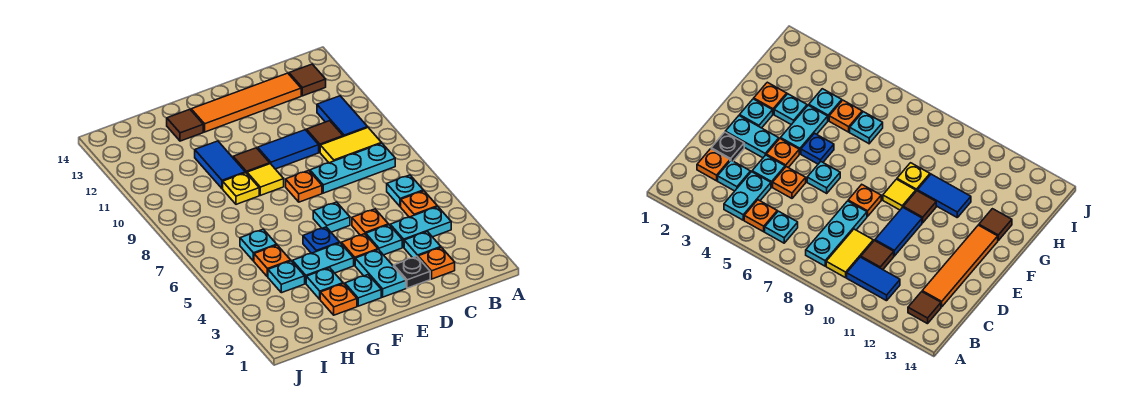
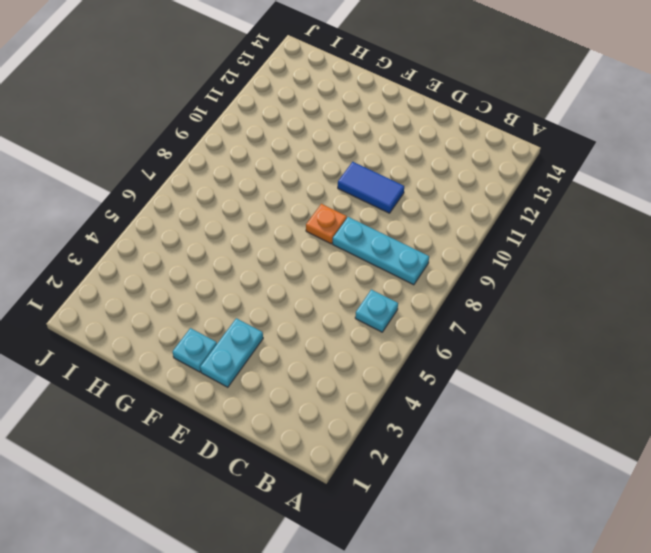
none -> cyan plate B4:C4 level 1
none -> orange plate B5 level 1
none -> yellow tile B9:C9 level 1
none -> blue tile B10:B11 level 1

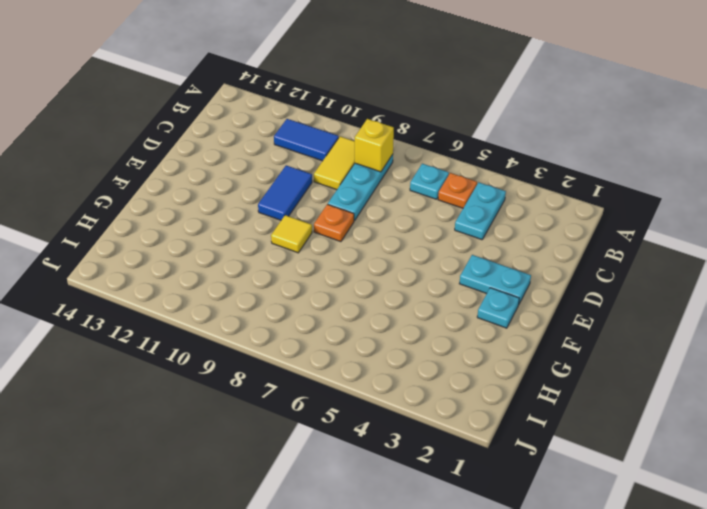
yellow brick B8 level 2 -> none
none -> brown tile B13 level 1
none -> orange plate C2 level 1
none -> cyan plate C3 level 1
none -> brown tile C10 level 1

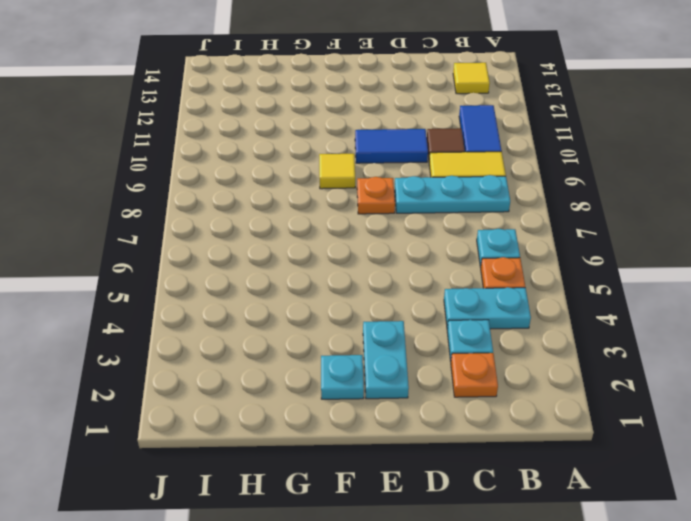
yellow tile B13 level 1 -> brown tile B13 level 1
none -> orange tile C13:F13 level 1
none -> black plate D2 level 1
none -> cyan plate D4 level 1
none -> orange plate D5 level 1

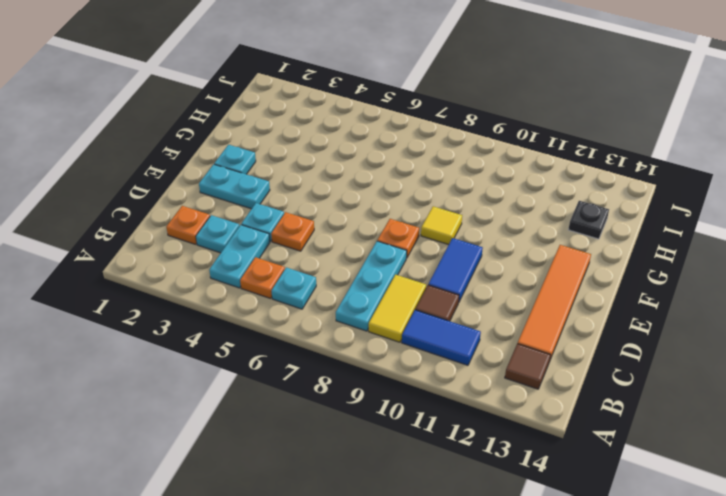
black plate H13 level 1 -> black plate D2 level 1
none -> orange plate E4 level 1
none -> cyan plate E6 level 1
none -> cyan plate F4:G4 level 1
none -> blue plate F5 level 1

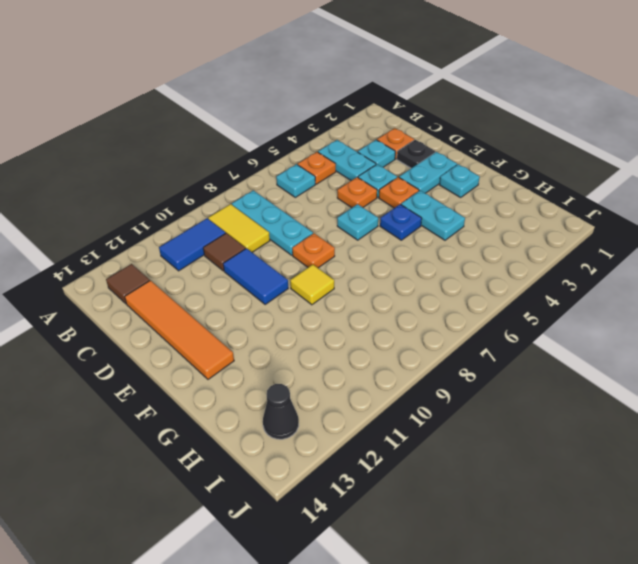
black cone I13 level 1 -> none
none -> brown tile F10 level 1
none -> orange plate G2 level 1
none -> cyan plate G3 level 1
none -> yellow plate G9 level 1

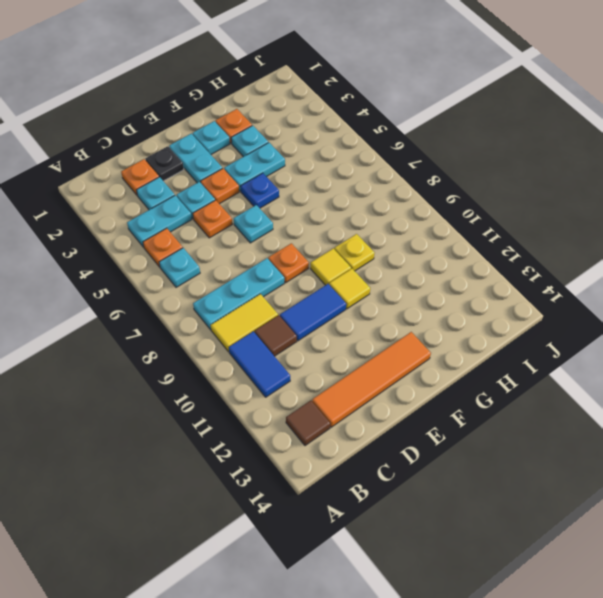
yellow tile F10 level 1 -> brown tile F10 level 1
none -> blue tile G10:G11 level 1
none -> brown tile G13 level 1
none -> cyan plate H4 level 1
none -> orange plate H5 level 1

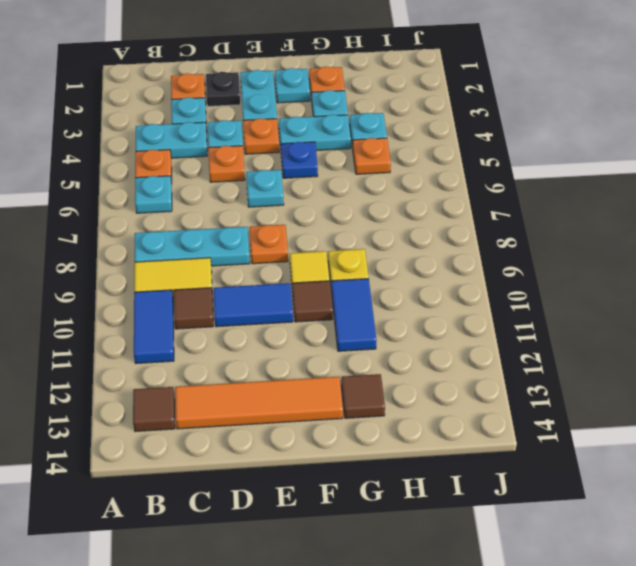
none -> cyan plate H6 level 1

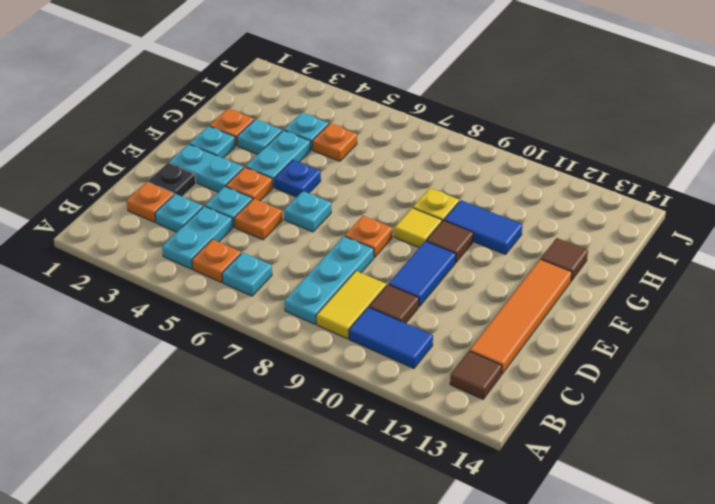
none -> cyan plate H6 level 1

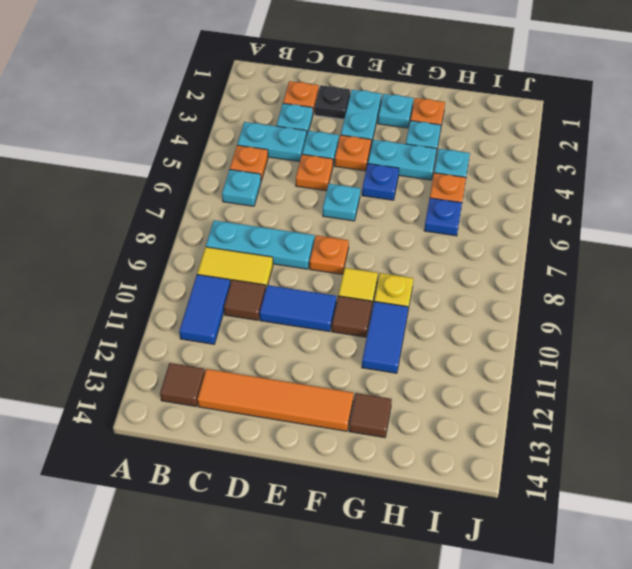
blue plate H6 level 1 -> cyan plate H6 level 1

